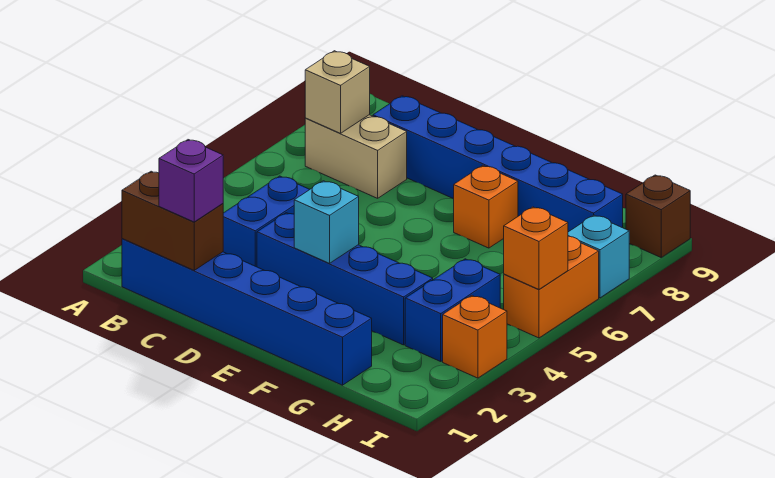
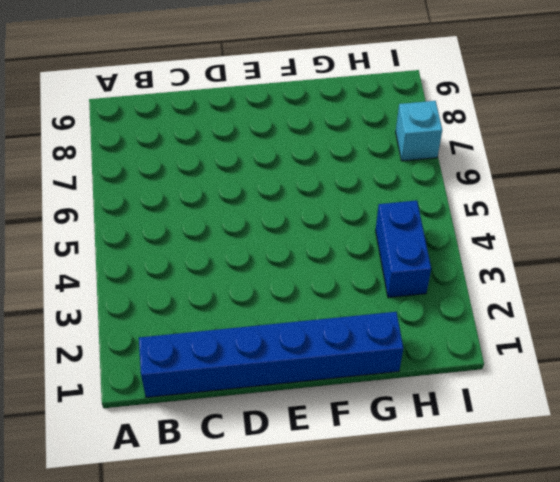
none -> tan brick B7:C7 level 1
none -> blue brick C3:C4 level 1
none -> blue brick C8:H8 level 1

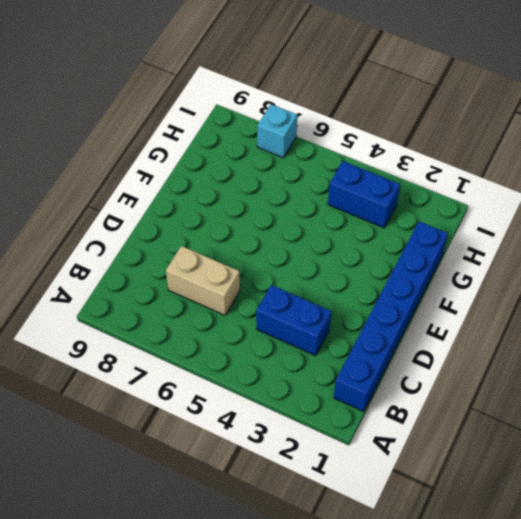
tan brick C6:C7 level 1 -> tan brick B7:C7 level 1
none -> blue brick C8:H8 level 1
none -> blue brick D3:G3 level 1
none -> orange brick F7 level 1

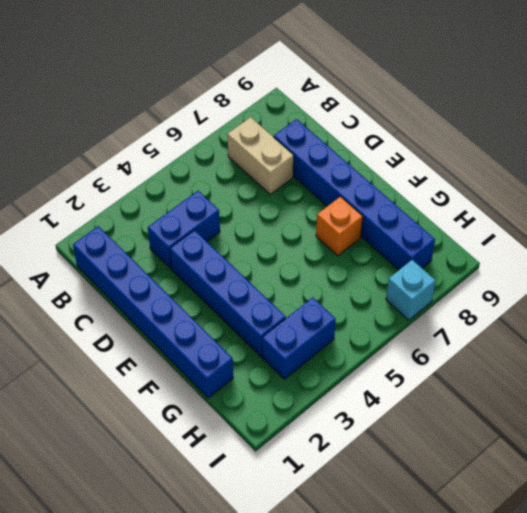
none -> orange brick I3 level 1
none -> orange brick I5:I6 level 1
none -> brown brick I9 level 1

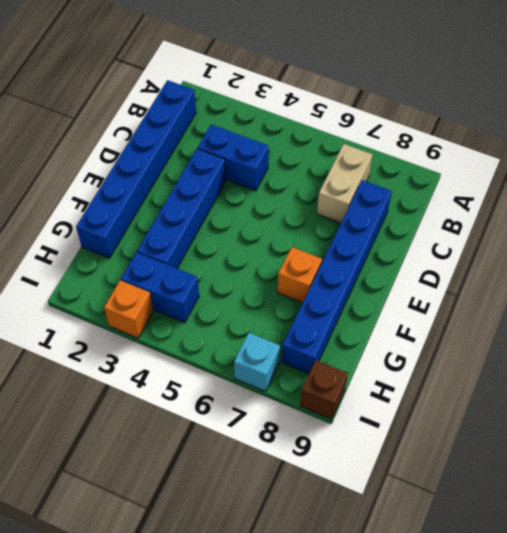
none -> orange brick I5:I6 level 1
none -> brown brick B1:C1 level 2
none -> tan brick B7 level 2

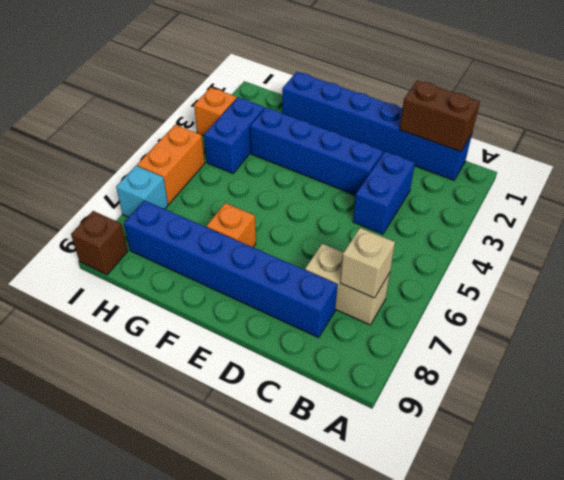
none -> cyan brick E3 level 2
none -> orange brick I5 level 2
none -> purple brick C1 level 3

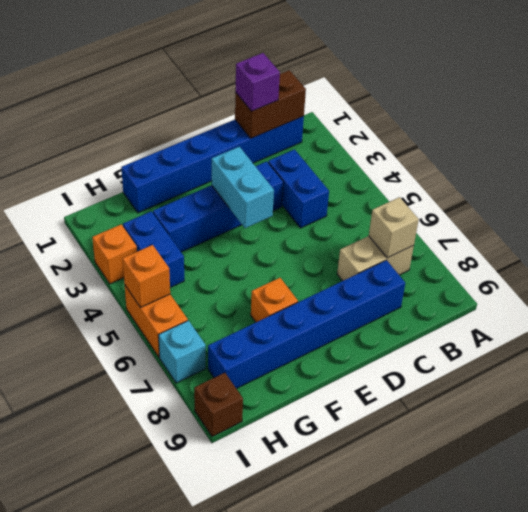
cyan brick E3:E4 level 2 -> cyan brick E3 level 2

